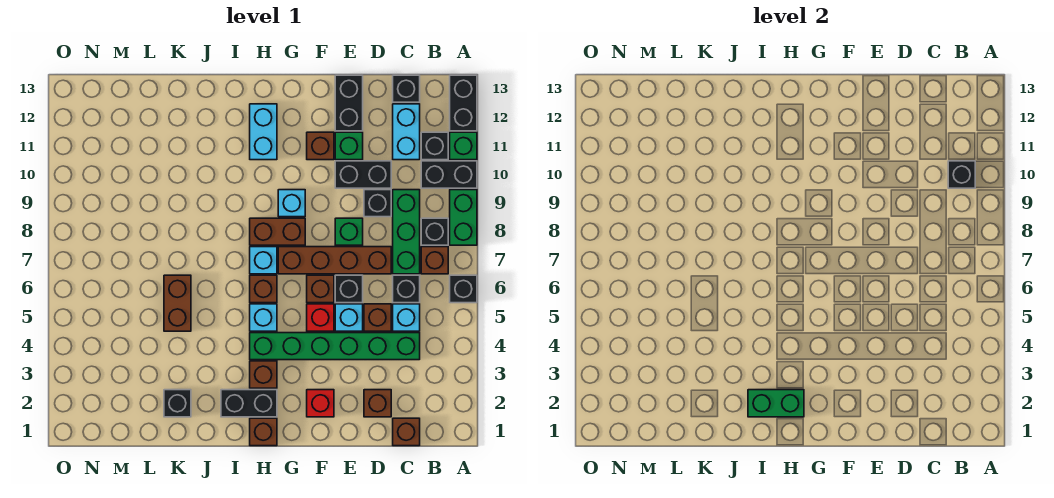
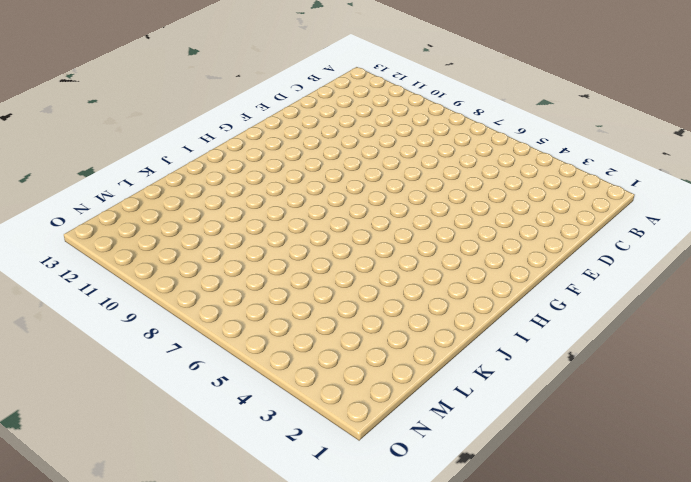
none -> black brick A6 level 1
none -> green brick A8:A9 level 1
none -> black brick A10:B10 level 1
none -> green brick A11 level 1

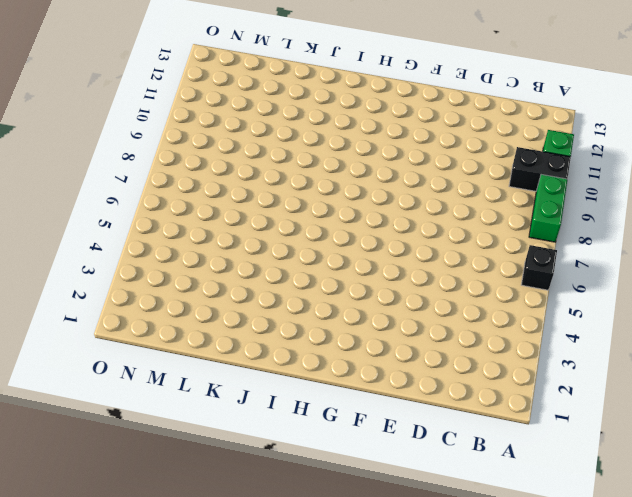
none -> black brick A12:A13 level 1
none -> brown brick B7 level 1
none -> black brick B8 level 1
none -> black brick B11 level 1

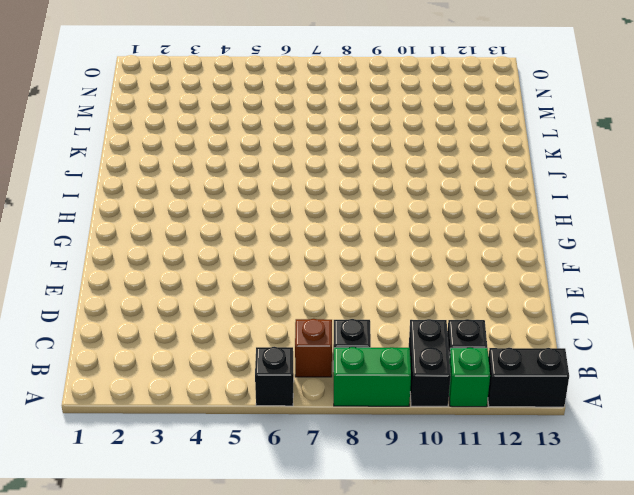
none -> brown brick C1 level 1
none -> green brick C4:H4 level 1
none -> cyan brick C5 level 1
none -> black brick C6 level 1

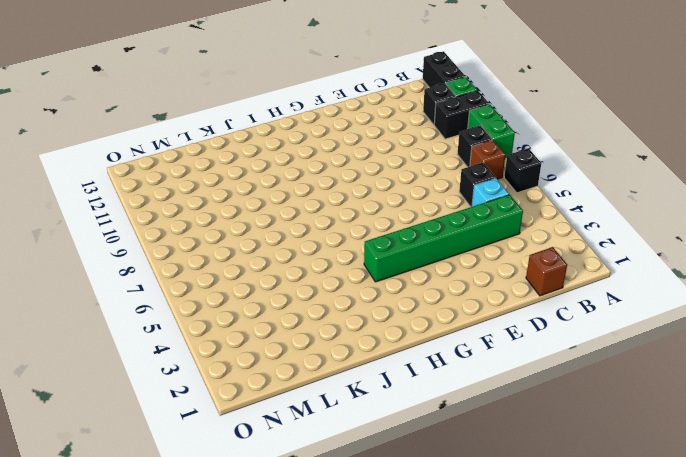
none -> green brick C7:C9 level 1
none -> cyan brick C11:C12 level 1
none -> black brick C13 level 1
none -> brown brick D2 level 1

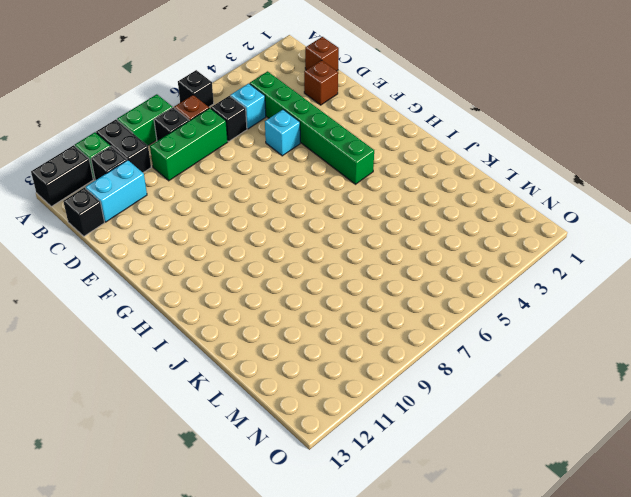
none -> brown brick D5 level 1
none -> brown brick D7:G7 level 1
none -> black brick D9 level 1
none -> black brick D10:E10 level 1

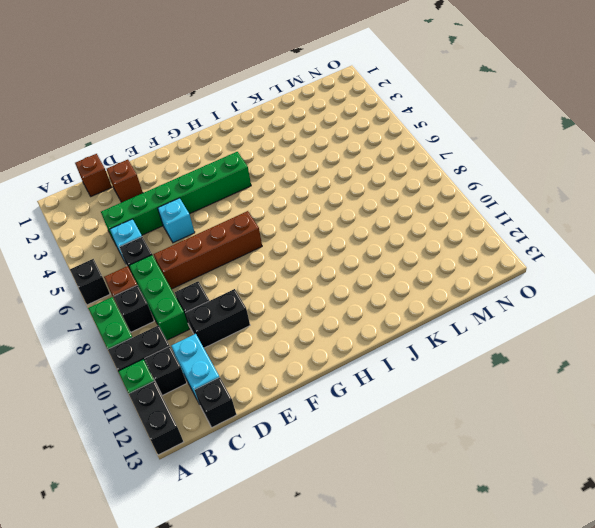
none -> brown brick D5 level 1
none -> black brick E6 level 1
none -> green brick E8 level 1
none -> green brick E11 level 1

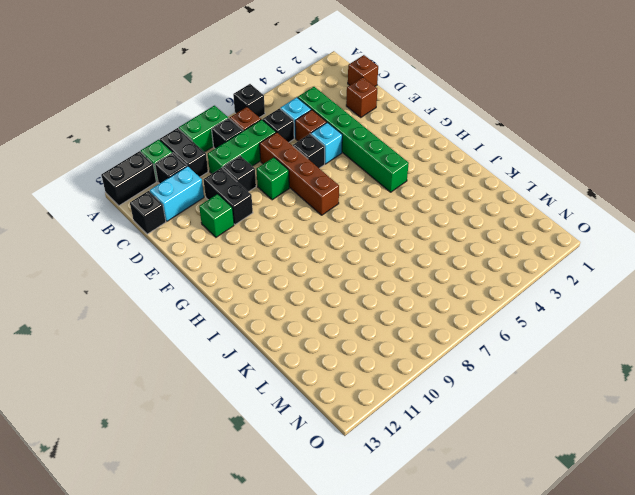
none -> black brick E12:E13 level 1
none -> red brick F2 level 1
none -> red brick F5 level 1
none -> brown brick F6 level 1

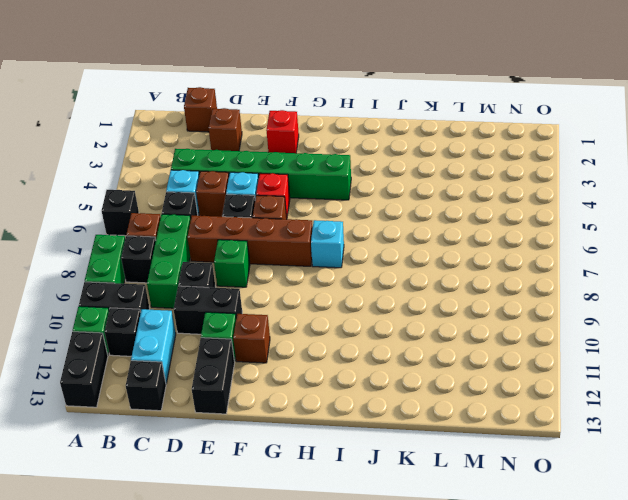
none -> brown brick G8:H8 level 1
none -> cyan brick G9 level 1
none -> brown brick H1 level 1
none -> black brick H2:I2 level 1

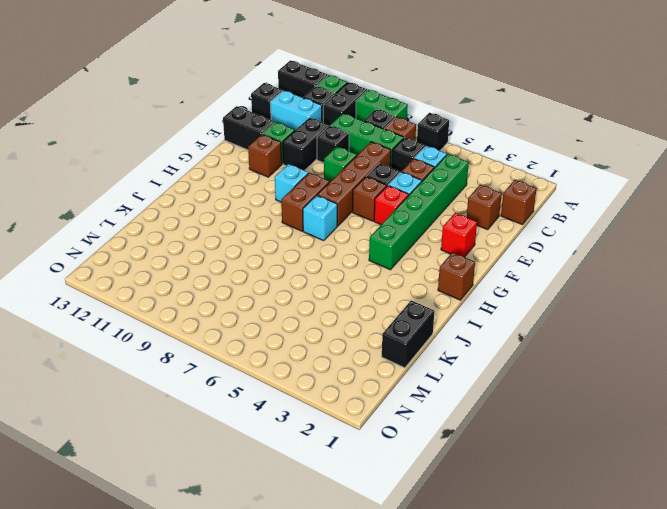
black brick K1:L1 level 1 -> black brick H2:I2 level 1
none -> brown brick H3 level 1
none -> cyan brick H5 level 1
none -> brown brick H6 level 1
none -> cyan brick H11:H12 level 1

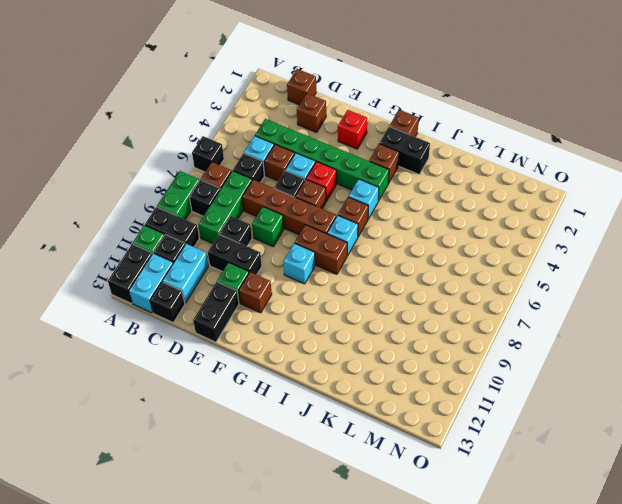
cyan brick B12:B13 level 1 -> cyan brick H11:H12 level 1
none -> black brick K2 level 1
none -> brown brick K5:K6 level 1
none -> black brick B10 level 2
none -> green brick H2:I2 level 2

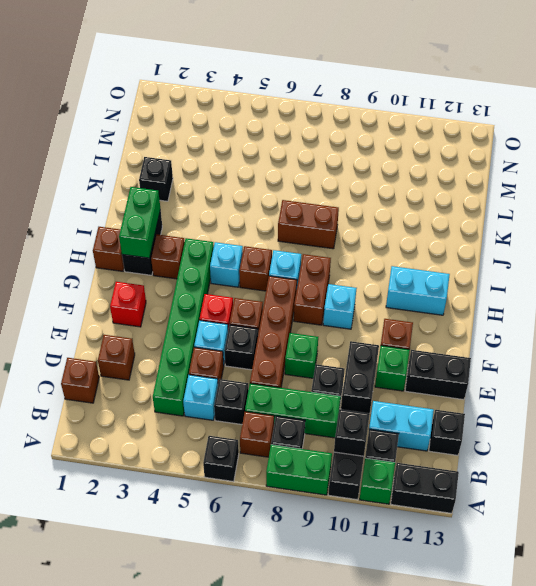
brown brick J7:J8 level 1 -> brown brick K5:K6 level 1

